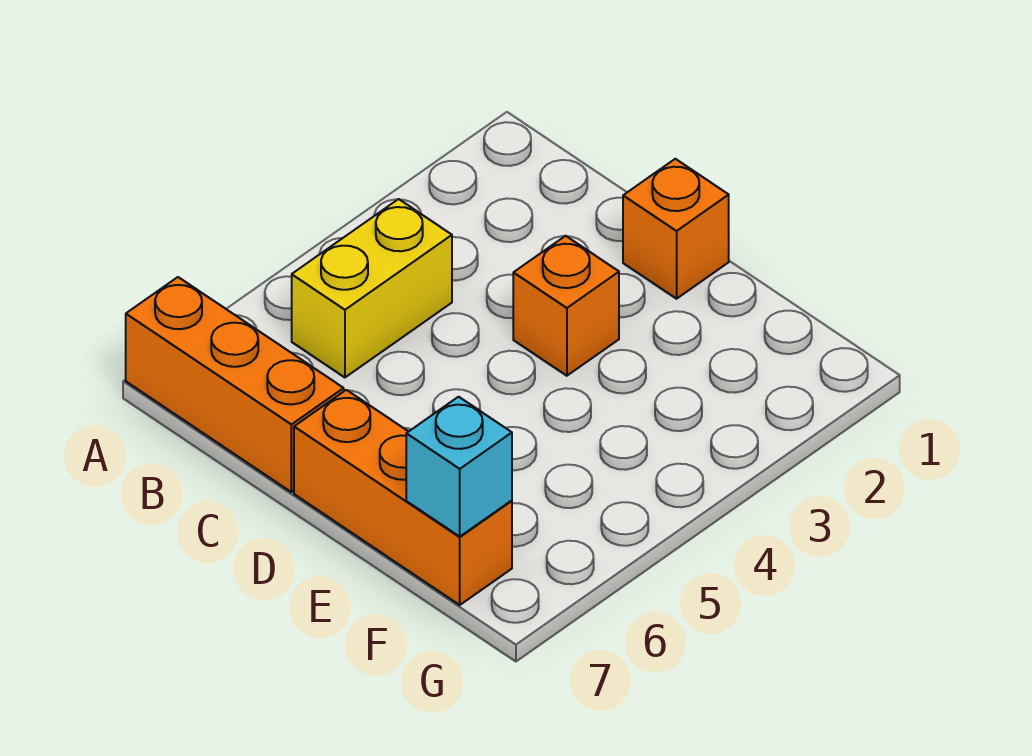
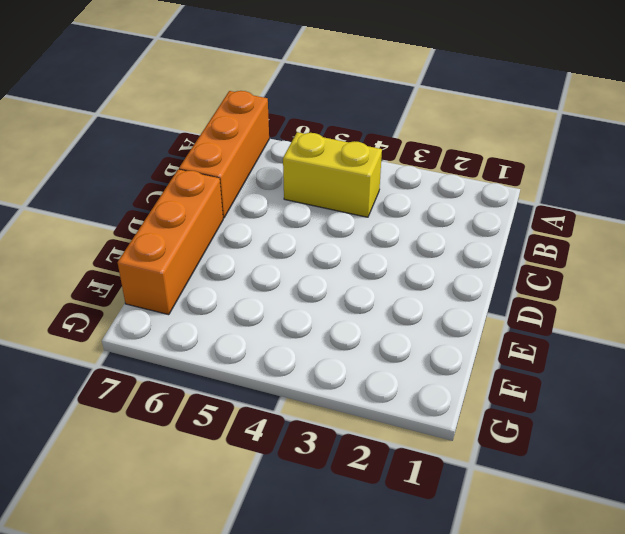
none -> orange brick D1 level 1
none -> orange brick D3 level 1

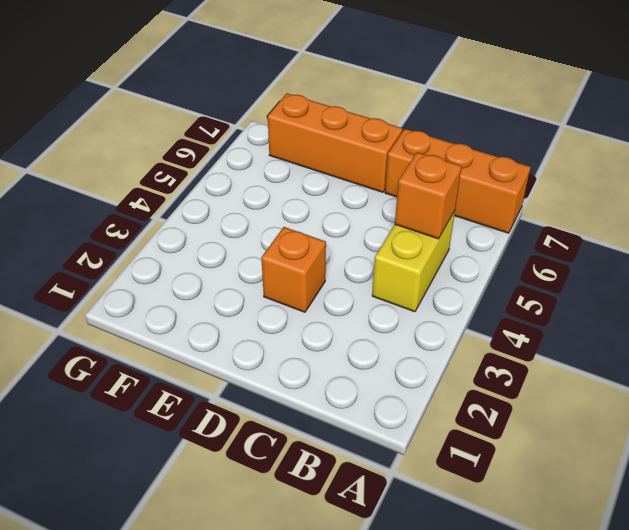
orange brick B5 level 2 -> orange brick D1 level 1
none -> cyan brick F7 level 2

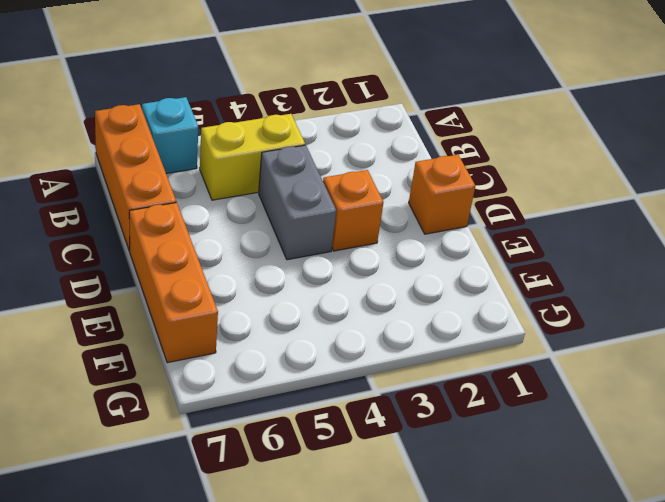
cyan brick A6 level 1 -> cyan brick F7 level 2
grey brick C4:D4 level 1 -> none

